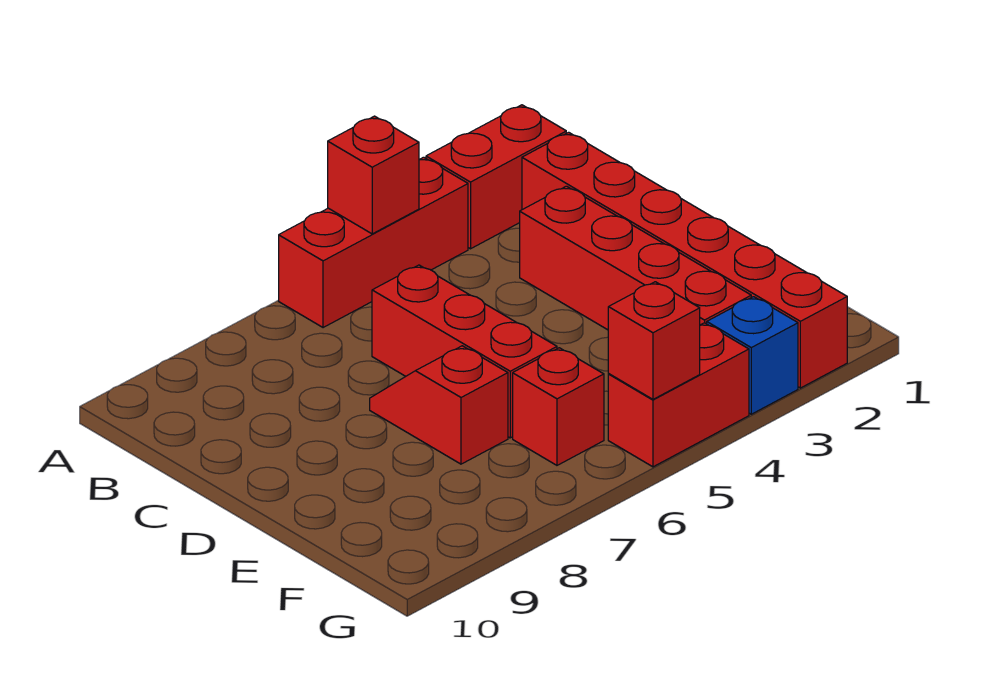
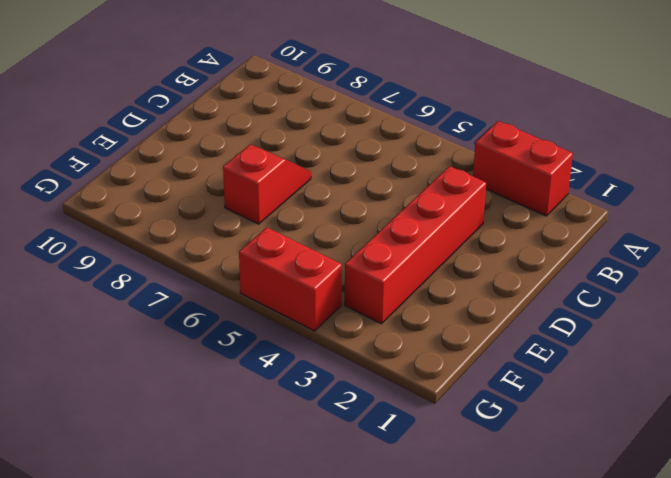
none -> red brick A4:A6 level 1
none -> red brick B2:G2 level 1

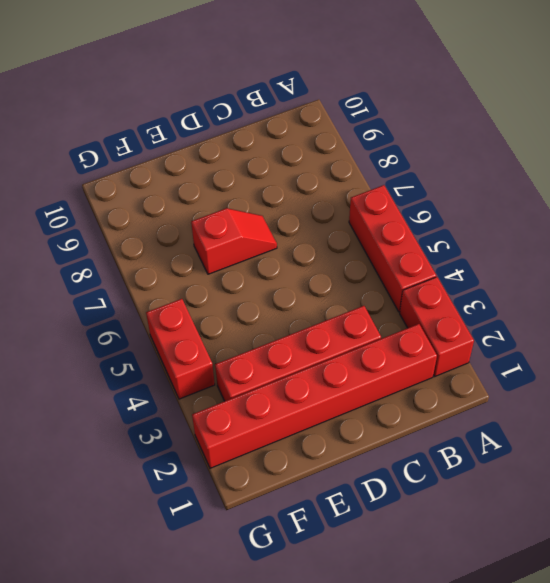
none -> red brick C6:E6 level 1
none -> red brick F6 level 1

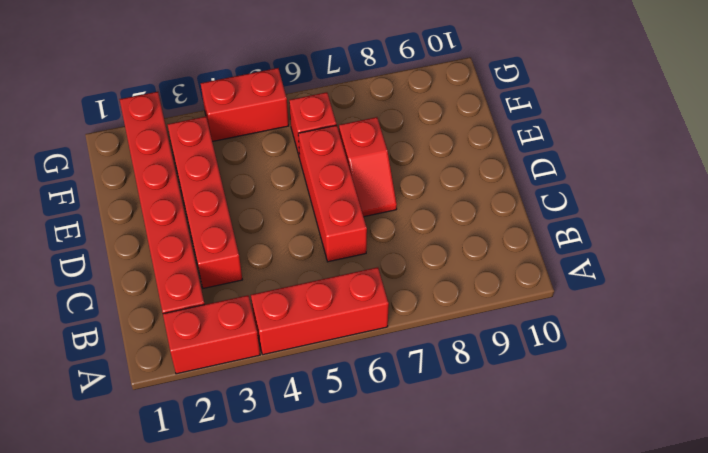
none -> blue brick G3 level 1
none -> red brick A5 level 2

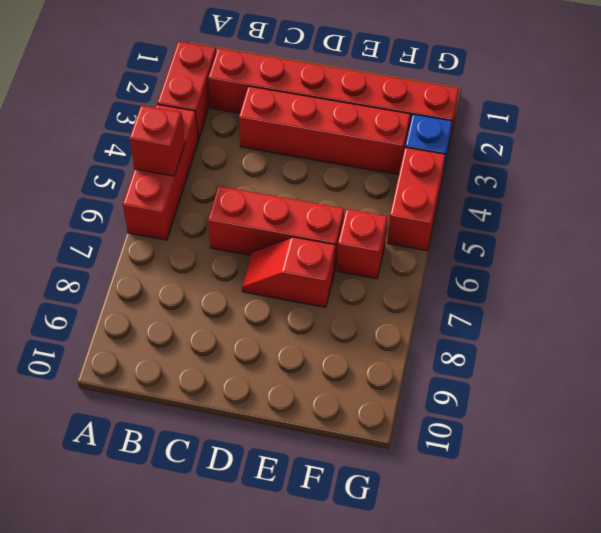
none -> red brick G5 level 2

